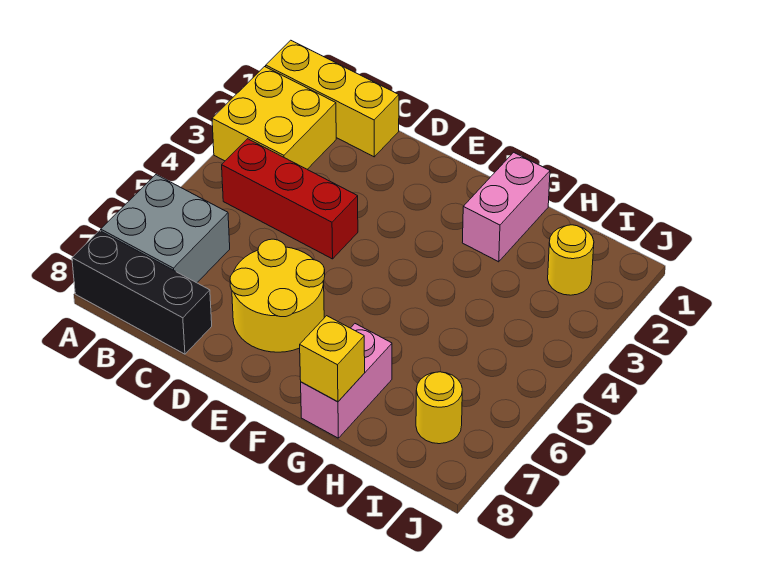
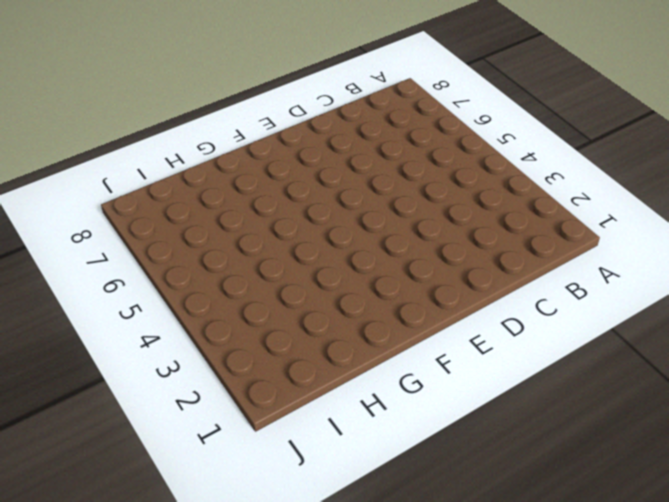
none -> yellow brick A1:C1 level 1
none -> yellow brick A2:B3 level 1

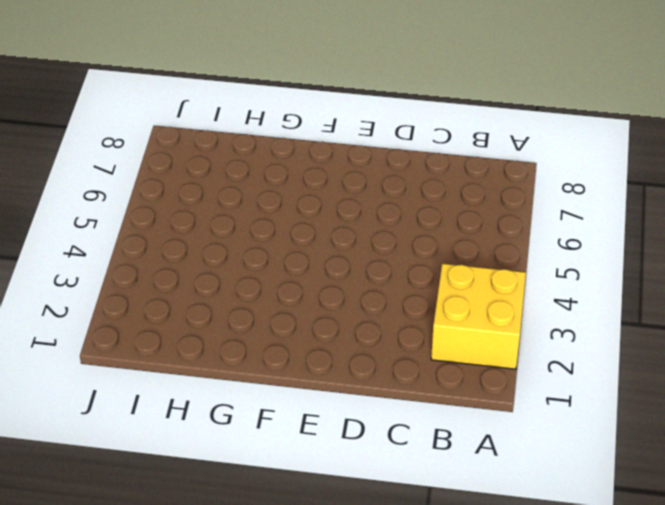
none -> yellow brick A1:C1 level 1
none -> grey brick A6:B7 level 1

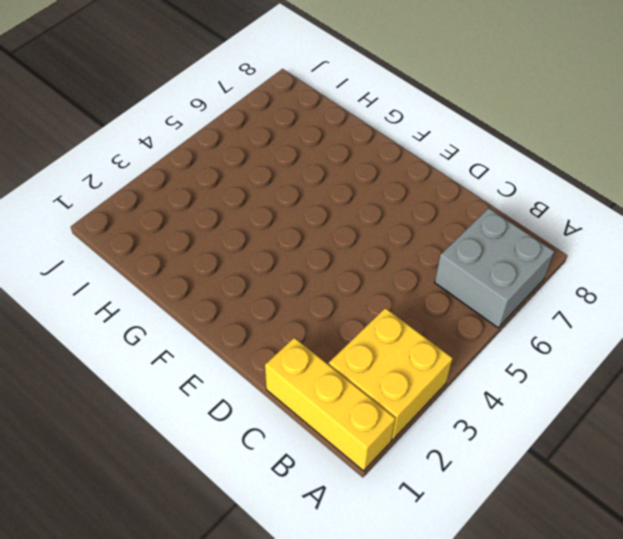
none -> black brick A8:C8 level 1
none -> red brick B4:D4 level 1

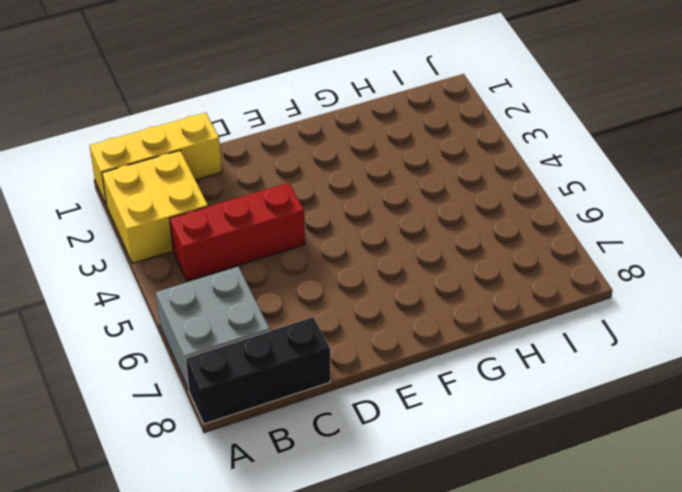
none -> yellow round brick D6:E7 level 1
none -> pink brick G1:G2 level 1

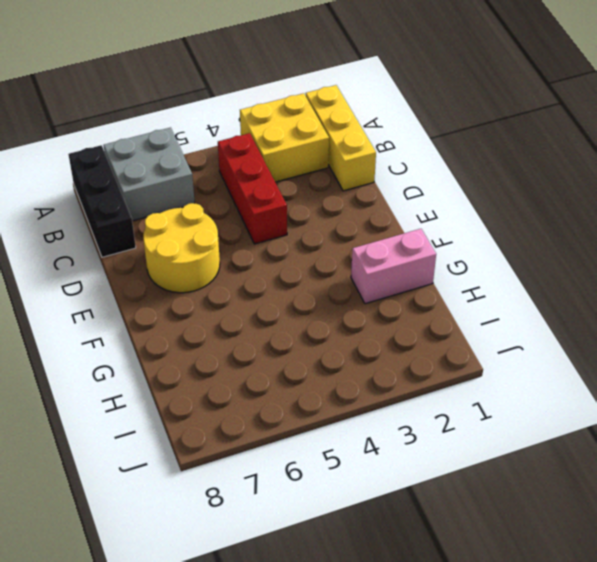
none -> pink brick G7:G8 level 1
none -> yellow round brick I2 level 1

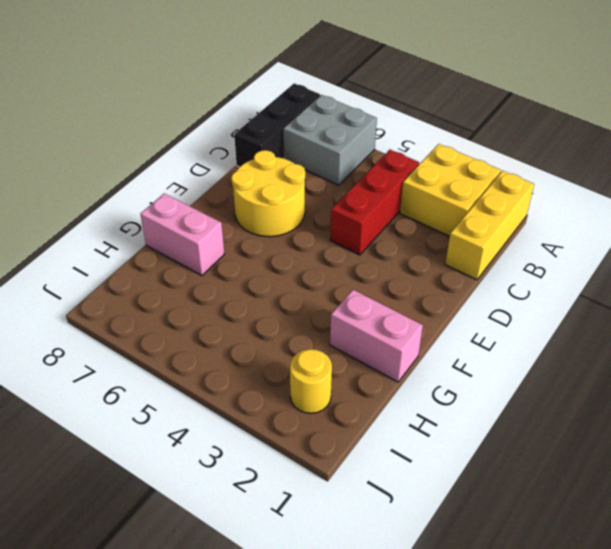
none -> yellow round brick I7 level 1
none -> yellow brick G8 level 2

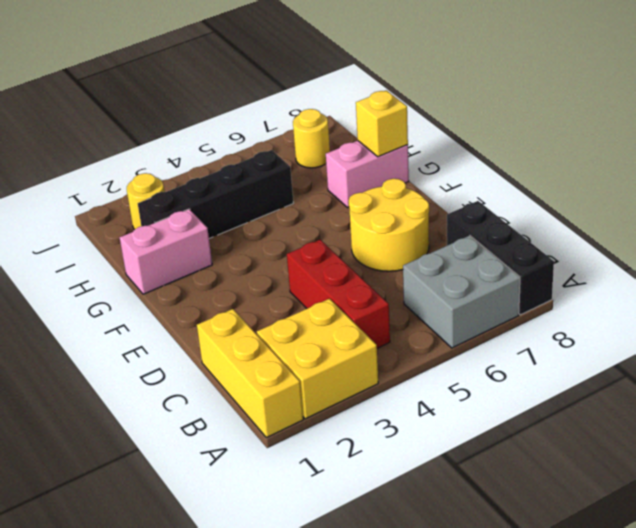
black brick H2:H5 level 1 -> none

